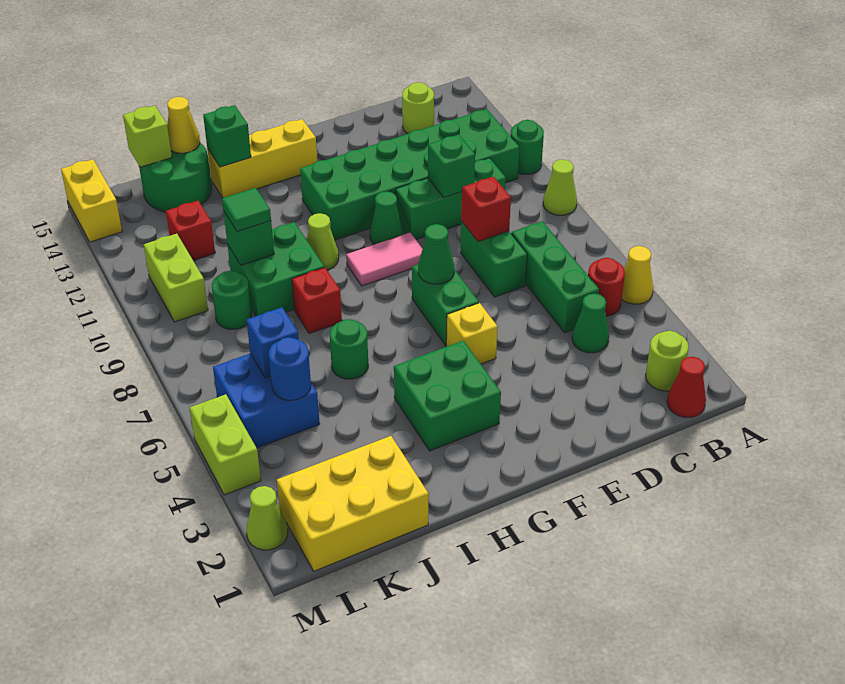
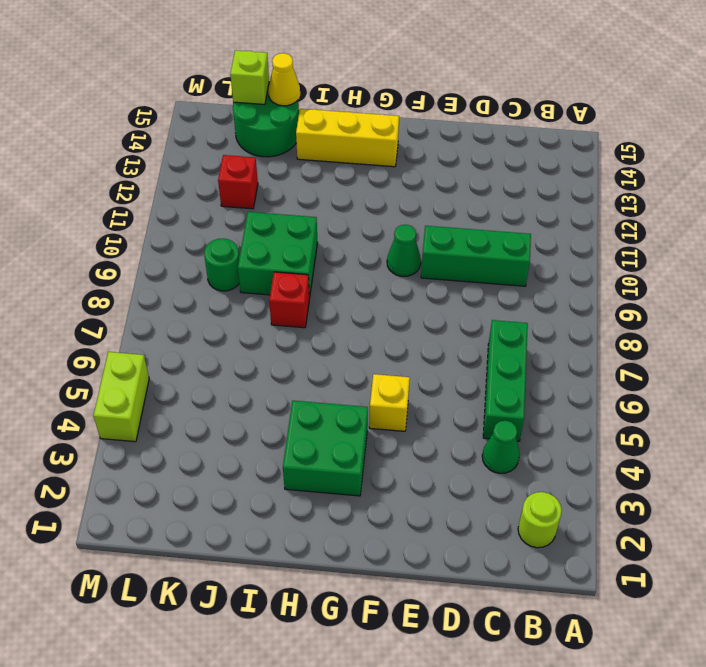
none -> yellow cone A5 level 1
none -> lime cone A9 level 1
none -> green round brick A11 level 1
none -> red cone B1 level 1

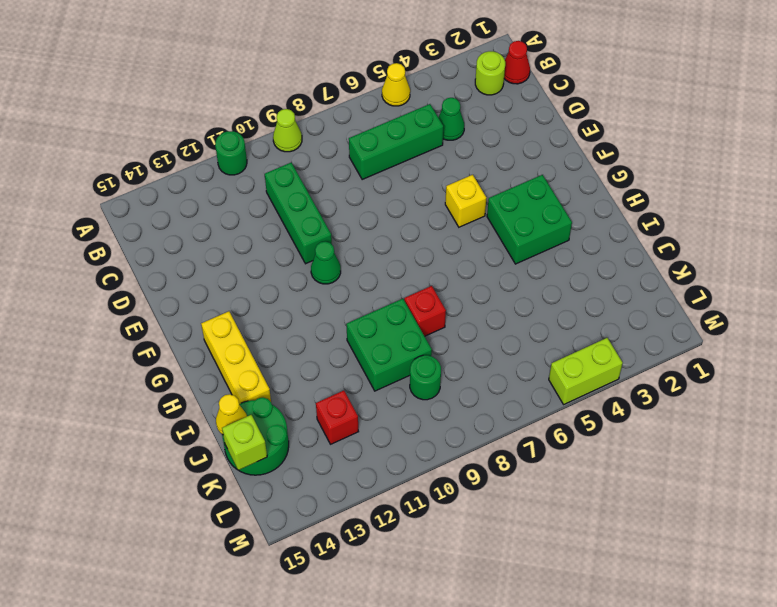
none -> red round brick B5 level 1
none -> green brick B11:G12 level 1
none -> lime round brick C14 level 1
none -> green brick D7:D8 level 1

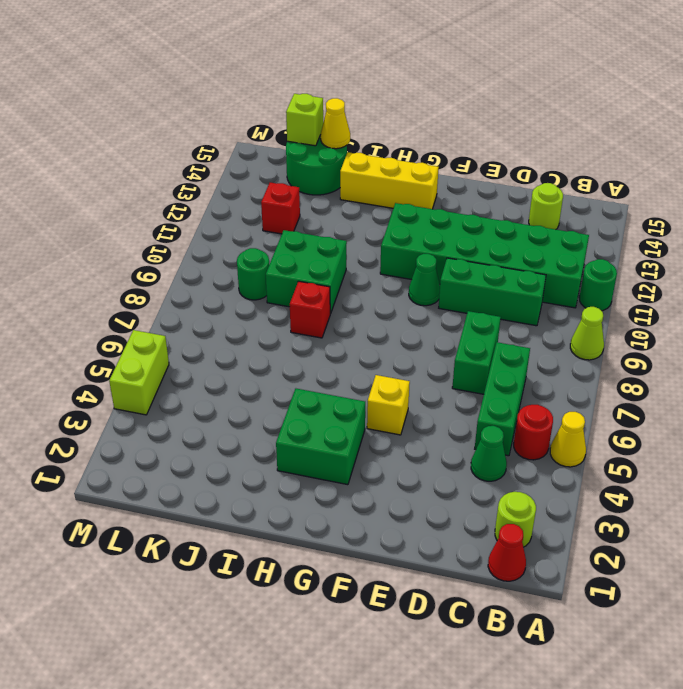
none -> green brick F6:F7 level 1
none -> pink tile F9:G9 level 1
none -> lime cone H10 level 1
none -> green round brick I6 level 1

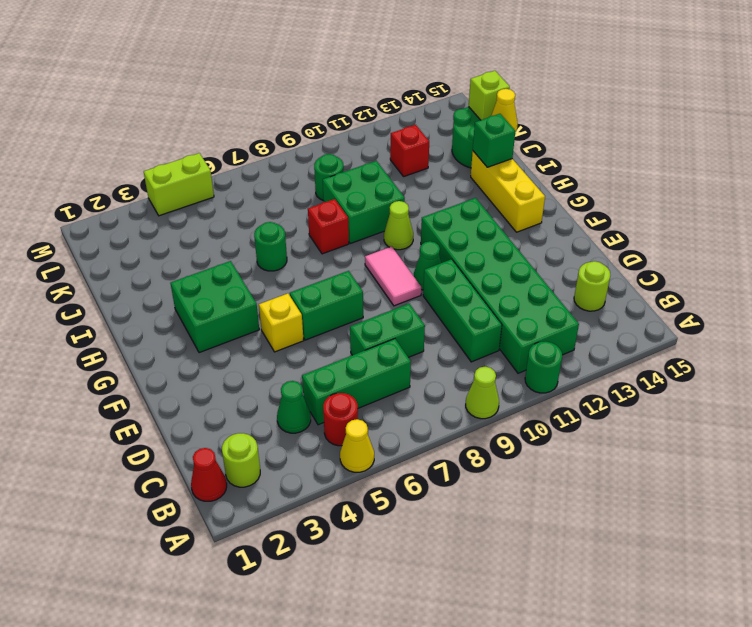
none -> yellow brick J1:L2 level 1
none -> blue brick K5:L6 level 1
none -> lime brick L10:L11 level 1
none -> lime cone M2 level 1

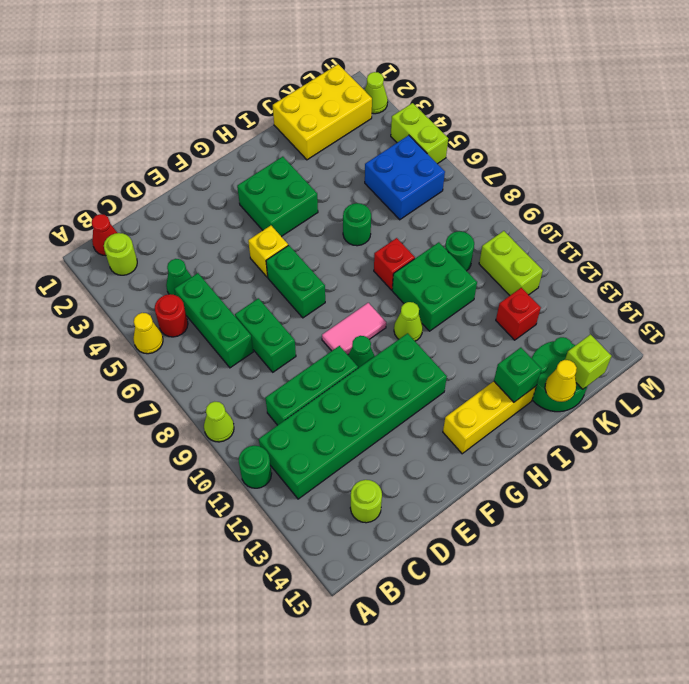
none -> yellow brick M14:M15 level 1
none -> red brick D8 level 2
none -> green brick D10 level 2
none -> green cone F7 level 2

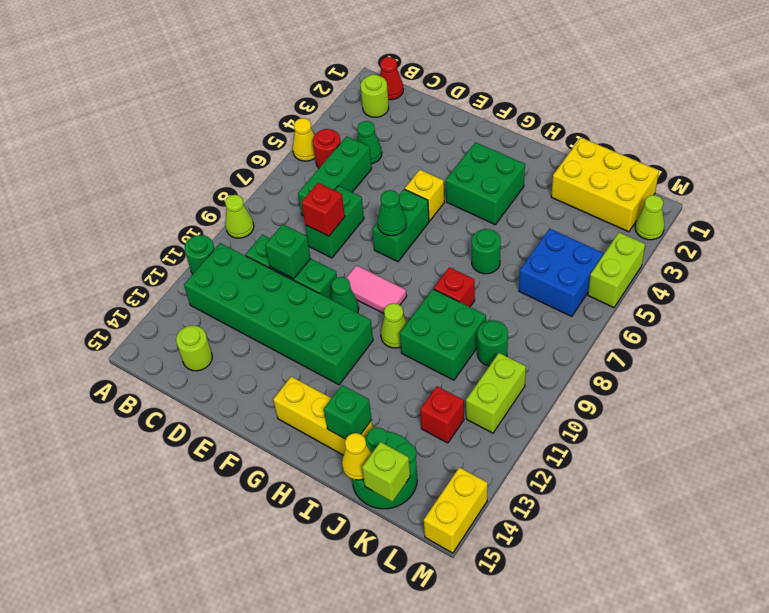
none -> green brick J10 level 2
none -> blue round brick K5 level 2
none -> blue brick K6 level 2
none -> green tile J10 level 3

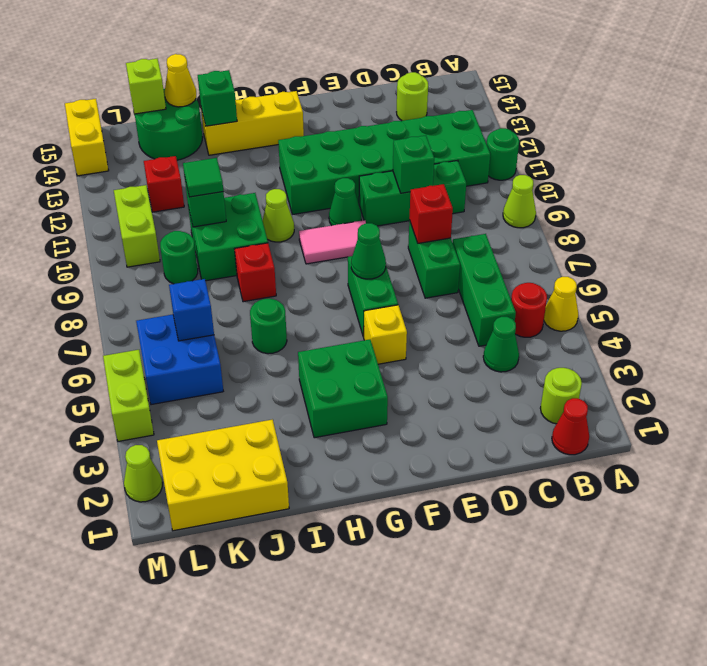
none -> blue round brick K5 level 2

